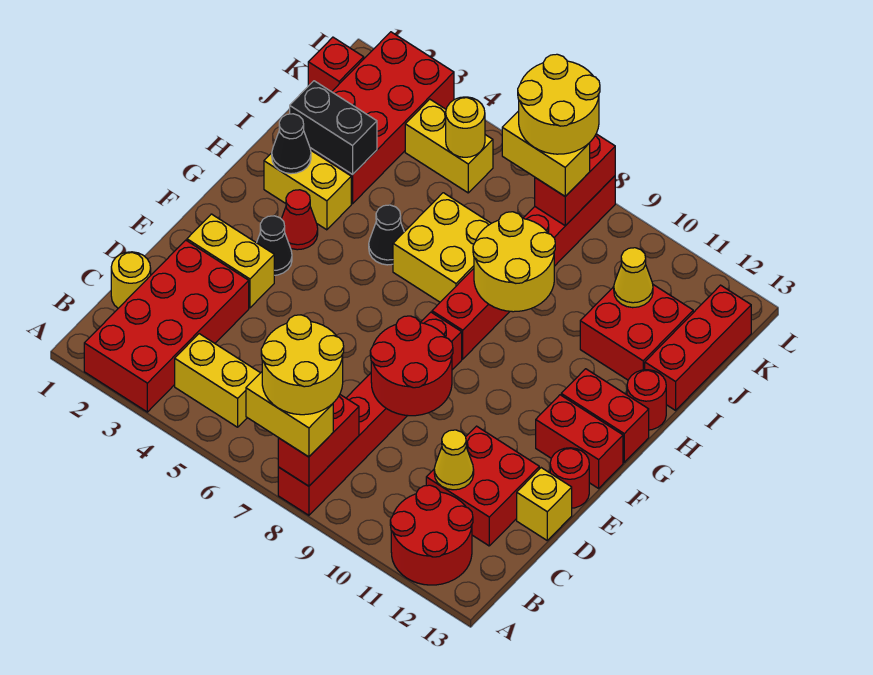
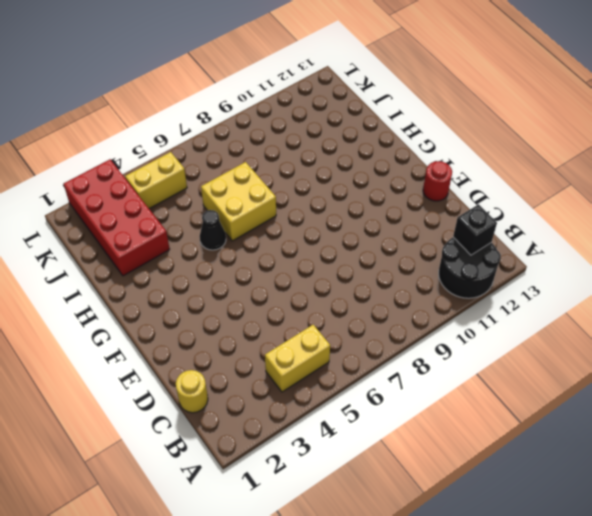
black round brick A11:B12 level 1 -> red round brick A11:B12 level 1
black brick B12 level 2 -> none
none -> red brick A2:D3 level 1
none -> red brick A8:F8 level 1
none -> red brick C11:D12 level 1
none -> yellow brick D13 level 1

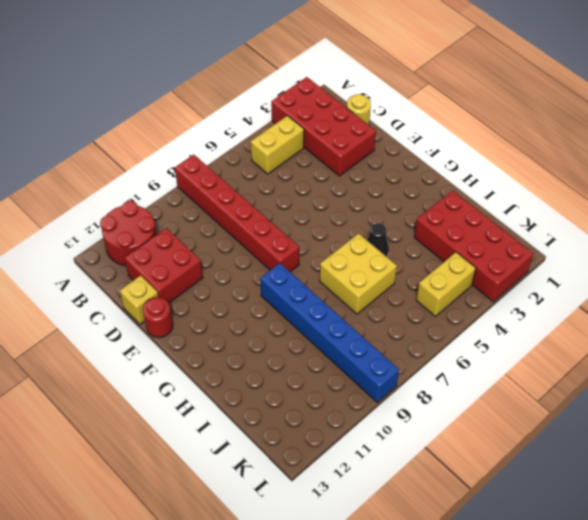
blue brick G9:L9 level 1 -> none
none -> yellow brick E2:E3 level 1
none -> black cone F3 level 1
none -> red brick F12:F13 level 1
none -> red cone G3 level 1

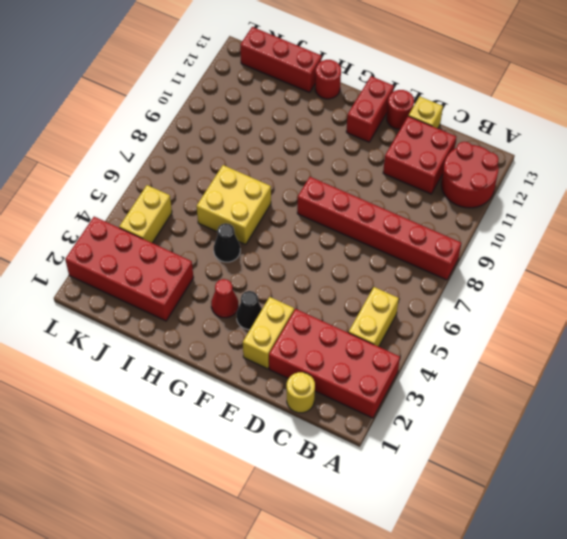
none -> red brick G8:L8 level 1
none -> red brick G12:G13 level 1
none -> yellow brick H2:H3 level 1
none -> red brick I11:J12 level 1

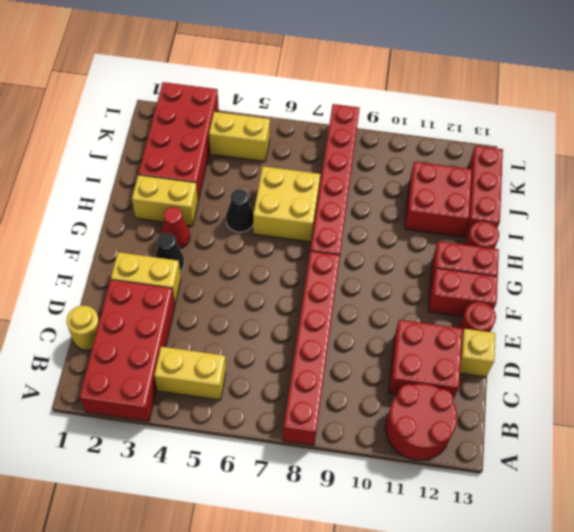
none -> red brick K1 level 1
none -> red brick A8:B8 level 2
none -> yellow cone C11 level 2
none -> red round brick D8:E9 level 2

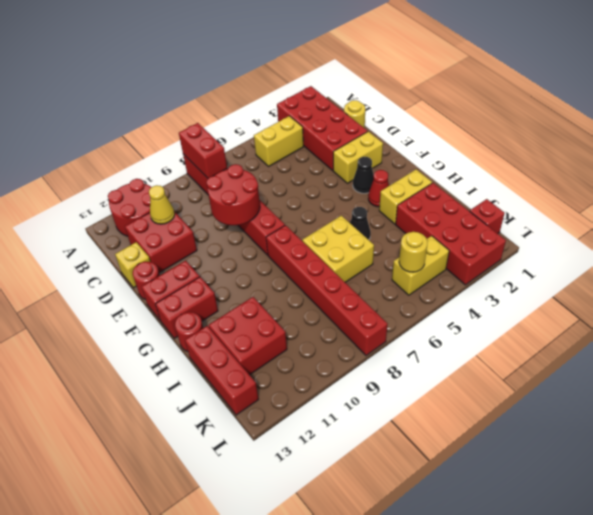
none -> black cone H2 level 2
none -> yellow round brick H8:I9 level 2
none -> black brick I2:I3 level 2
none -> yellow cone J11 level 2

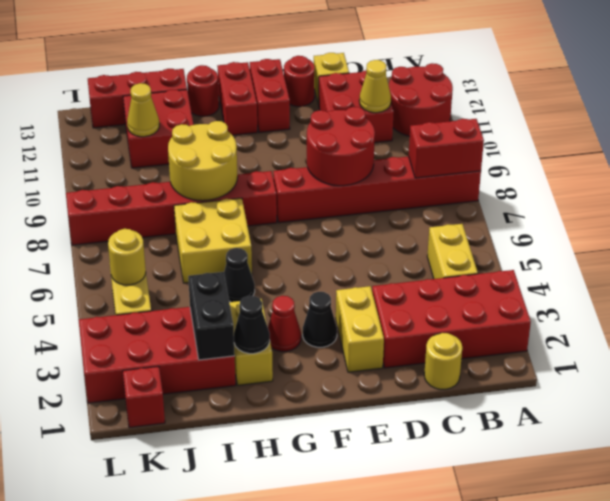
none -> red brick K8:L8 level 2
none -> yellow brick A7:A8 level 3
none -> yellow brick K7:K8 level 3
none -> yellow round brick A7:B8 level 4

